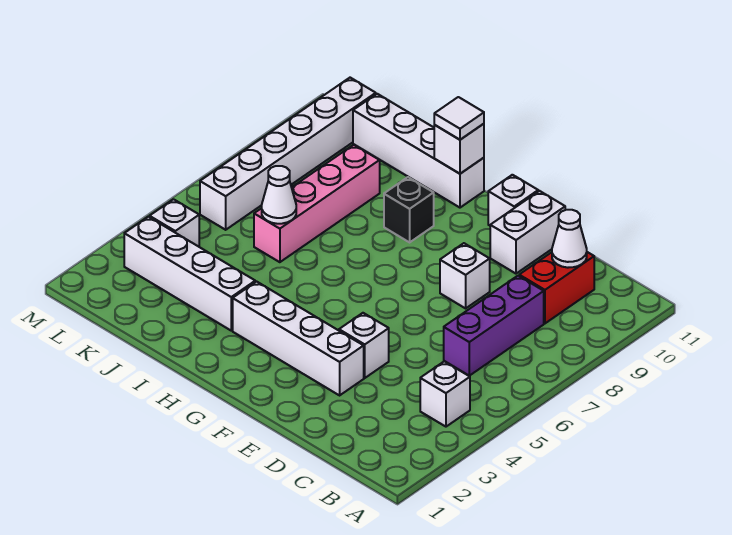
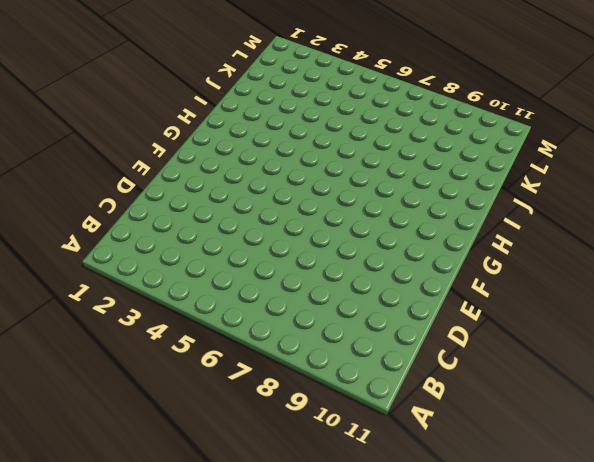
none -> white brick B4 level 1
none -> purple brick C6:C8 level 1
none -> red brick C9:C10 level 1

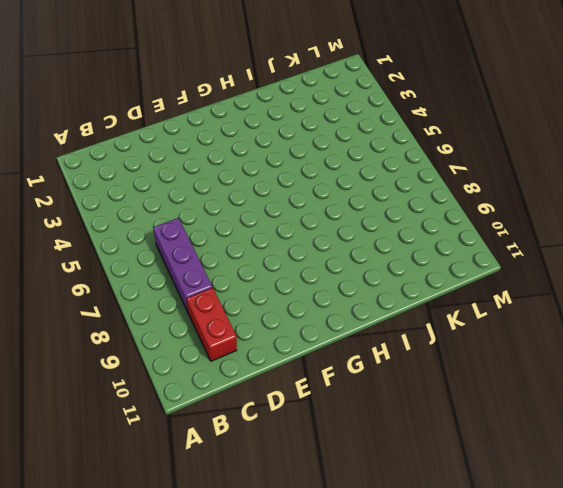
none -> white brick B4 level 1
none -> white brick E3:H3 level 1
none -> white brick E4 level 1

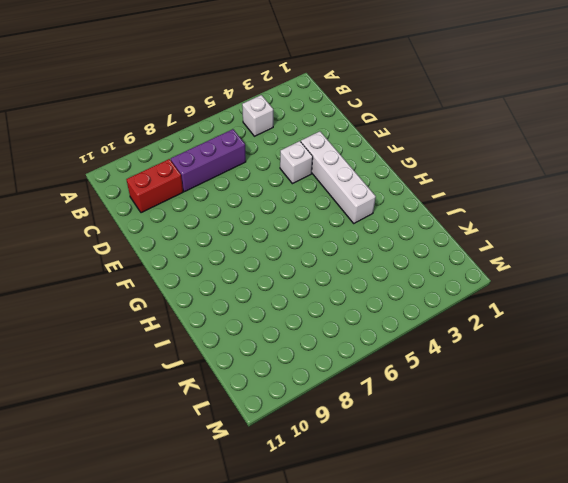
none -> white brick E8 level 1
none -> white brick E10:E11 level 1
none -> white brick F11 level 1

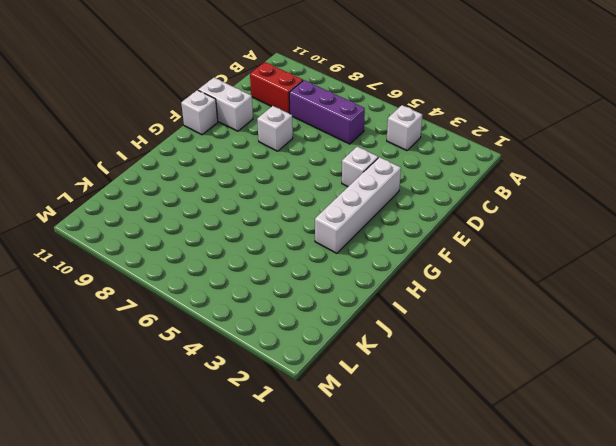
none -> black brick H9 level 1
none -> white brick H11:K11 level 1
none -> white brick I3:L3 level 1

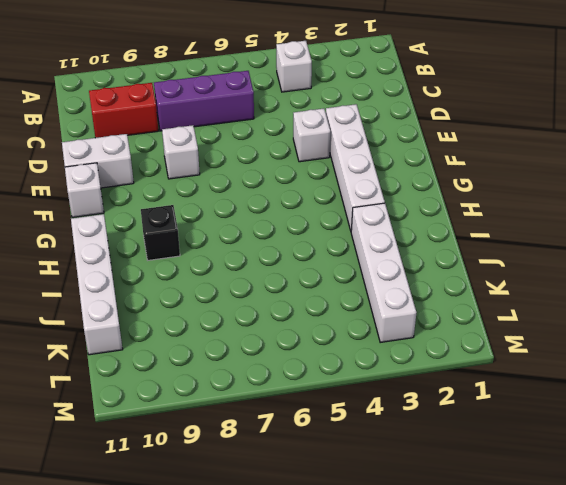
none -> pink brick J6:J9 level 1
none -> white brick L4 level 1
none -> white brick L6:L11 level 1

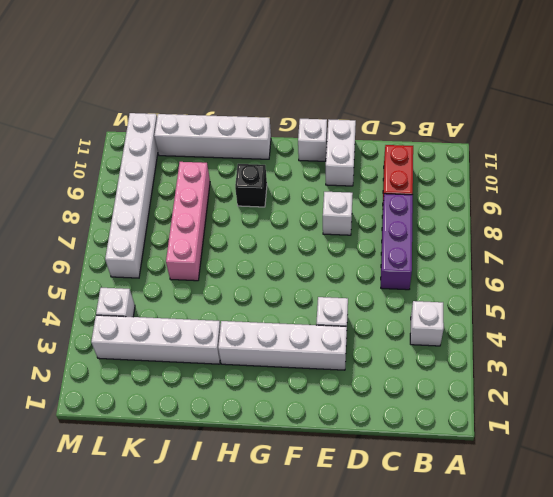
none -> white cone C10 level 2
none -> white brick H11 level 2
none -> white cone J6 level 2

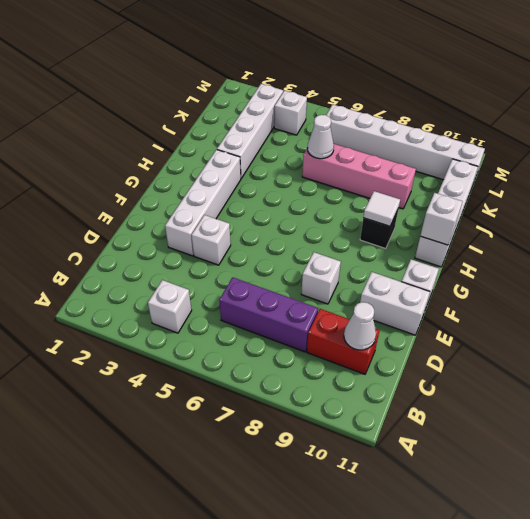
white tile H9 level 2 -> white tile H11 level 3

